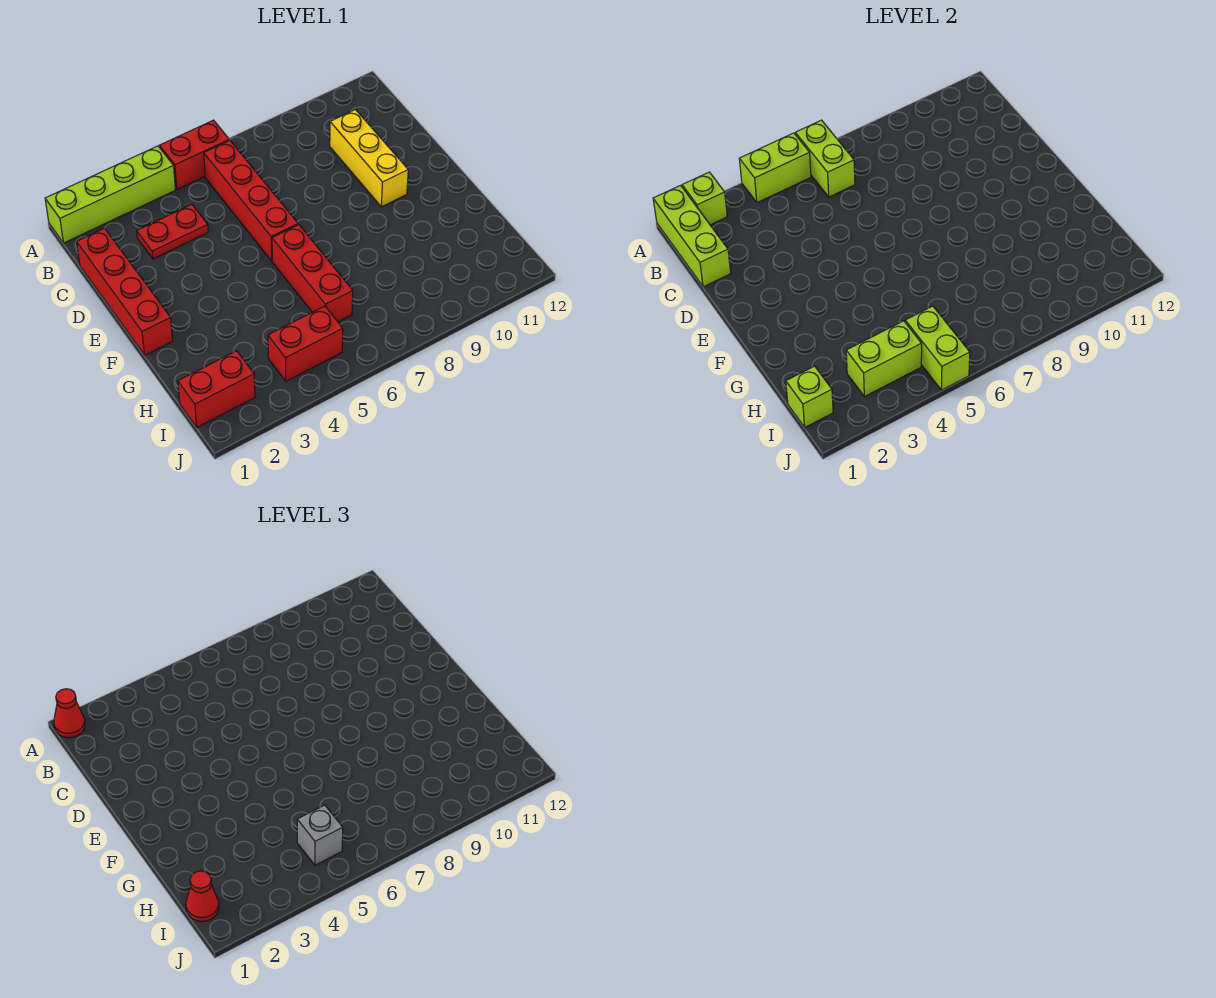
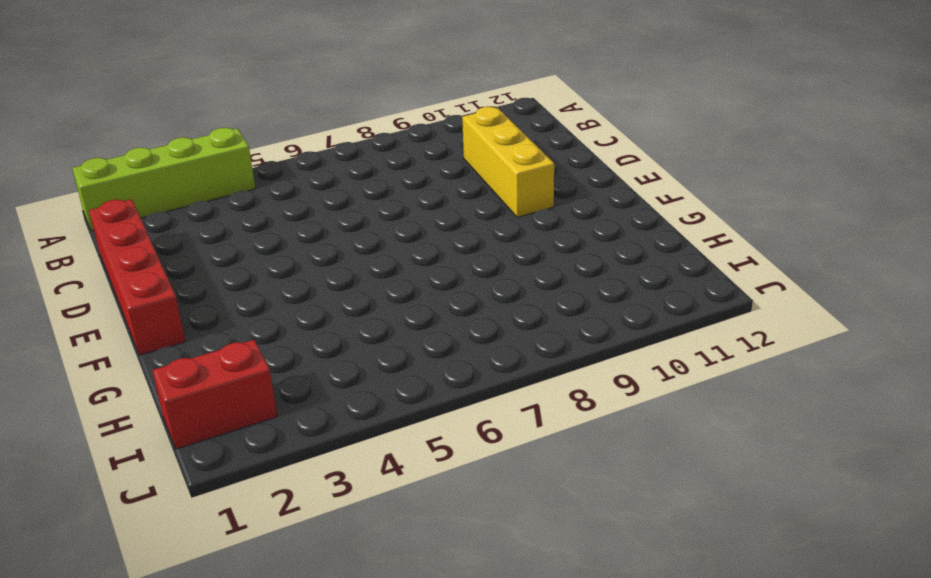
none -> red brick A5:A6 level 1
none -> red brick B6:E6 level 1
none -> red plate C3:C4 level 1

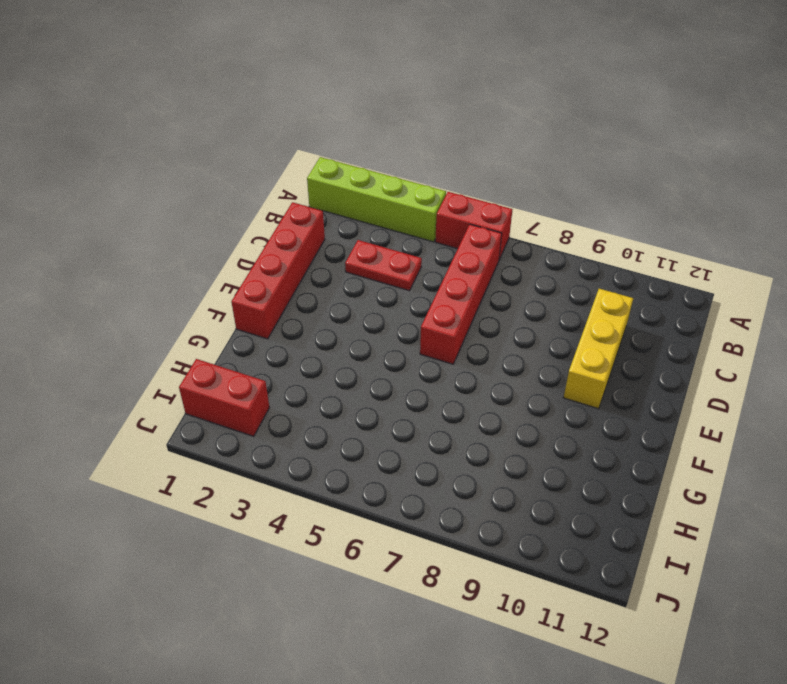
none -> red brick F6:H6 level 1
none -> red brick I4:I5 level 1
none -> lime brick A1:C1 level 2

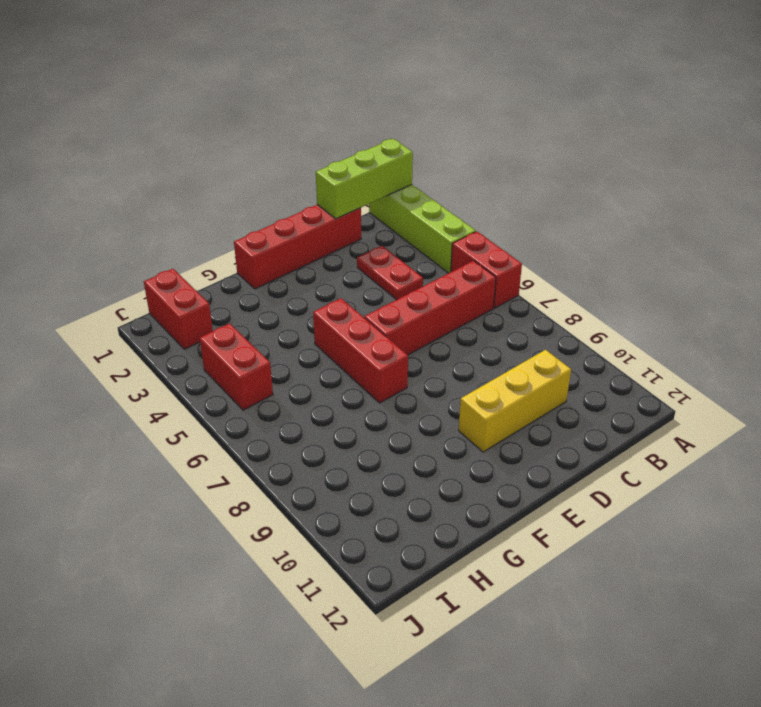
red brick F5:F7 level 1 -> red brick F6:H6 level 1
none -> lime brick A2 level 2
none -> lime brick A4:A5 level 2
none -> lime brick A6:B6 level 2

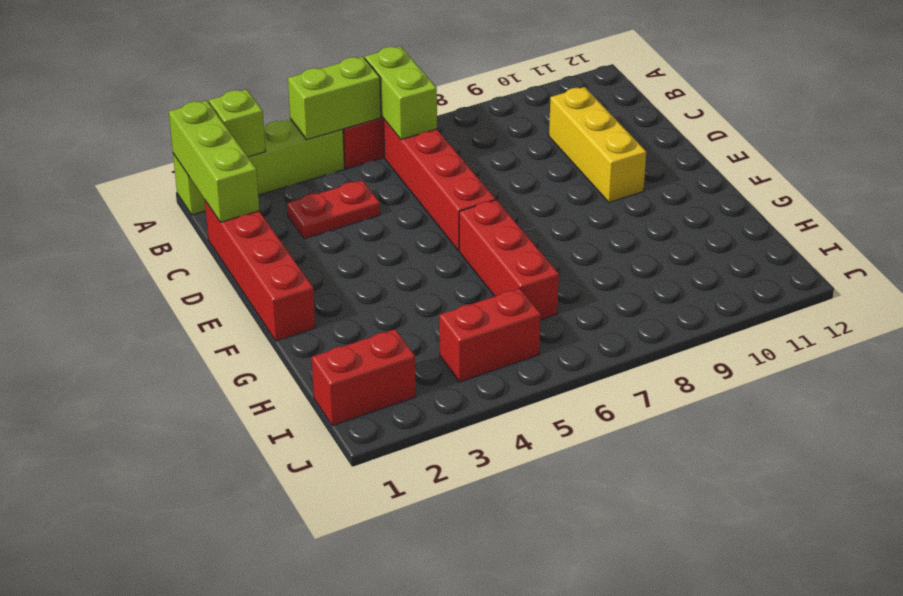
none -> lime brick I1 level 2
none -> lime brick I3:I4 level 2
none -> lime brick I5:J5 level 2

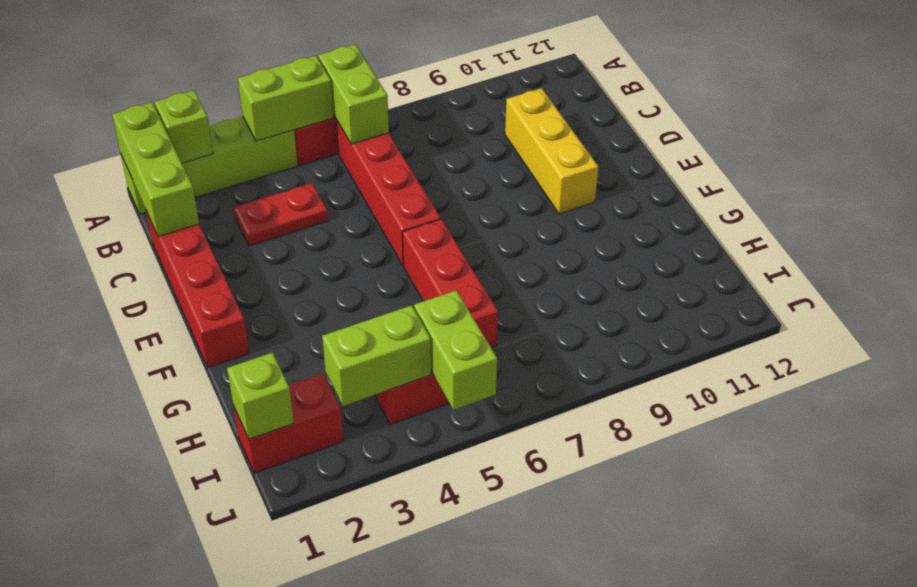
none -> red cone A1 level 3
none -> red cone I1 level 3
none -> grey brick I5 level 3

